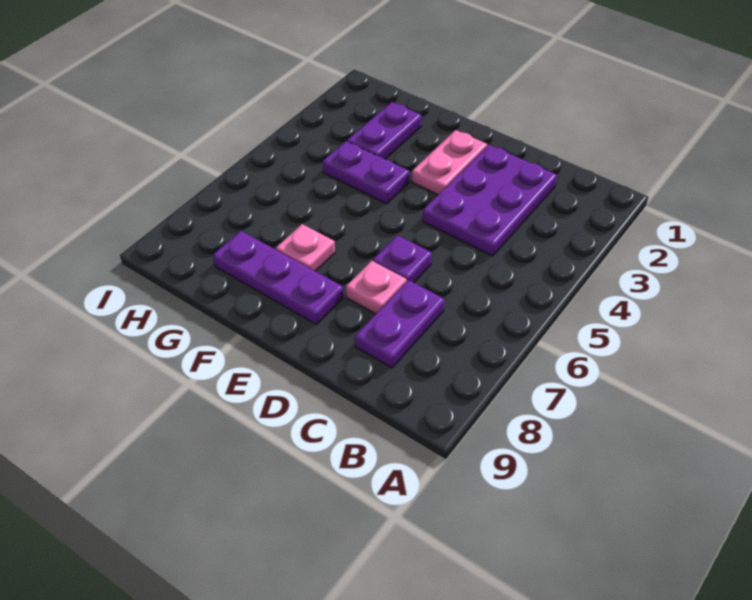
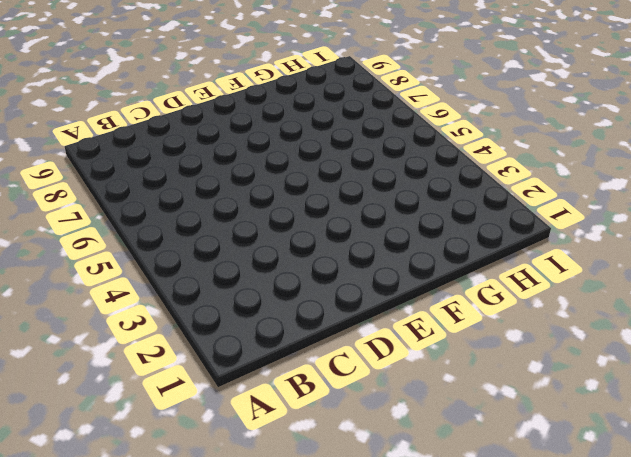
none -> purple plate C2:D4 level 1
none -> purple plate C7:C8 level 1

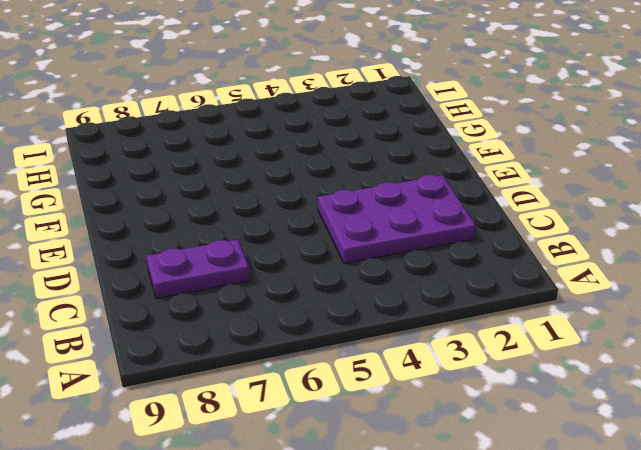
none -> purple plate D6 level 1
none -> pink plate D7 level 1

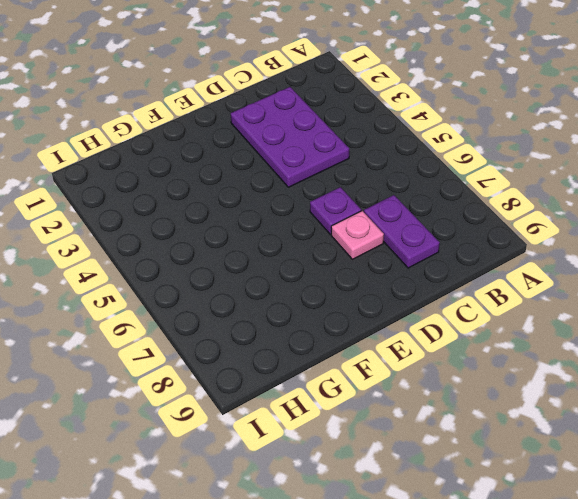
none -> pink plate E2:E3 level 1
none -> purple plate E8:G8 level 1

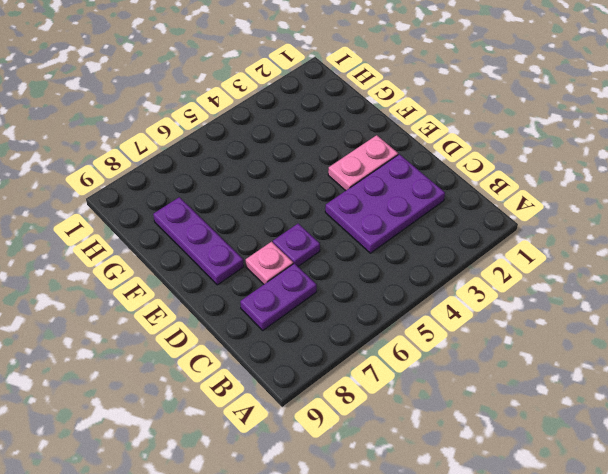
none -> purple plate F4:G4 level 1
none -> pink plate F7 level 1

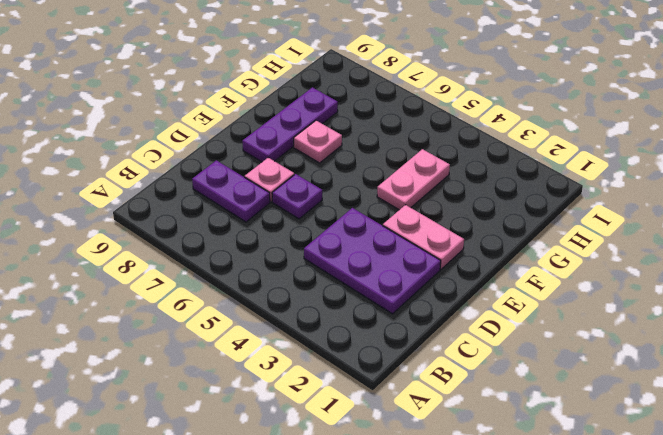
pink plate F4:G4 level 1 -> purple plate F4:G4 level 1
none -> purple plate G2:G3 level 1

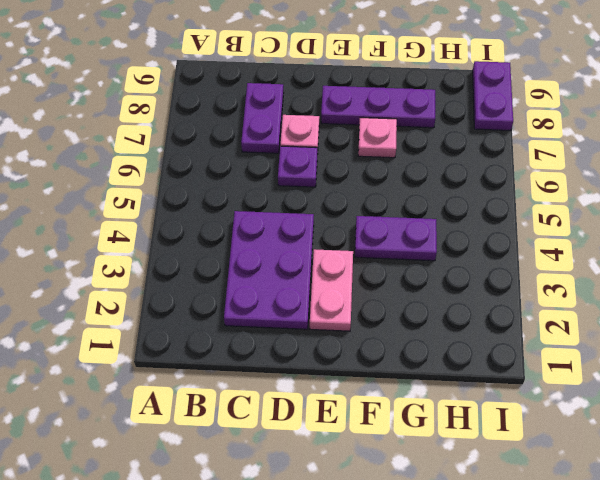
purple plate I8:I9 level 1 -> purple plate G2:G3 level 1

